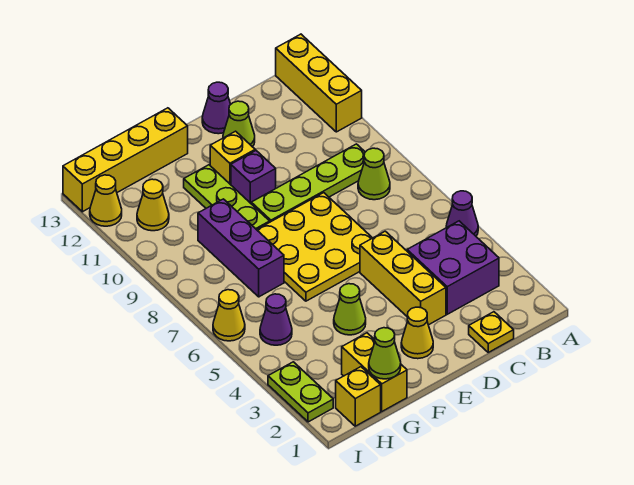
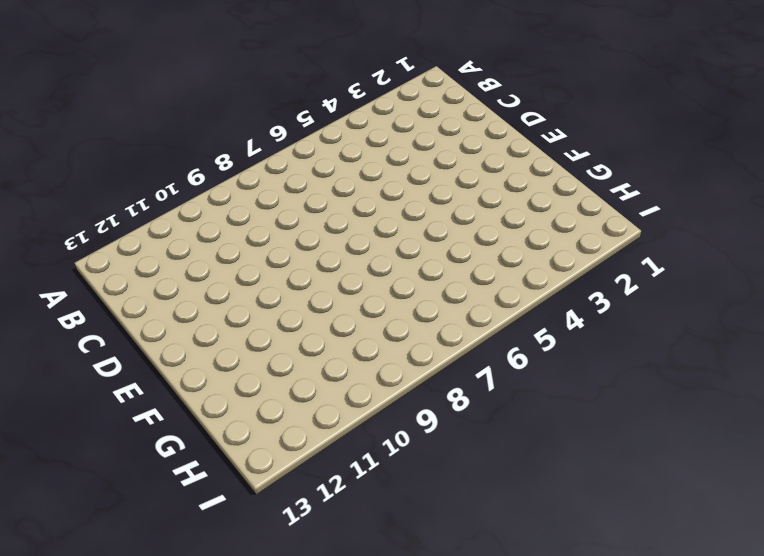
none -> purple cone A5 level 1
none -> yellow brick A11:A13 level 1
none -> purple brick B3:C4 level 1

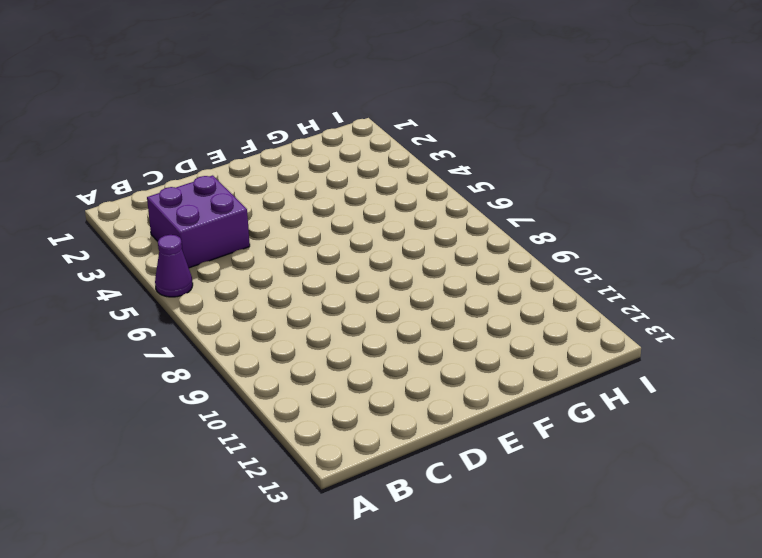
none -> yellow brick A11:A13 level 1
none -> lime cone B8 level 1
none -> lime plate B9:E9 level 1

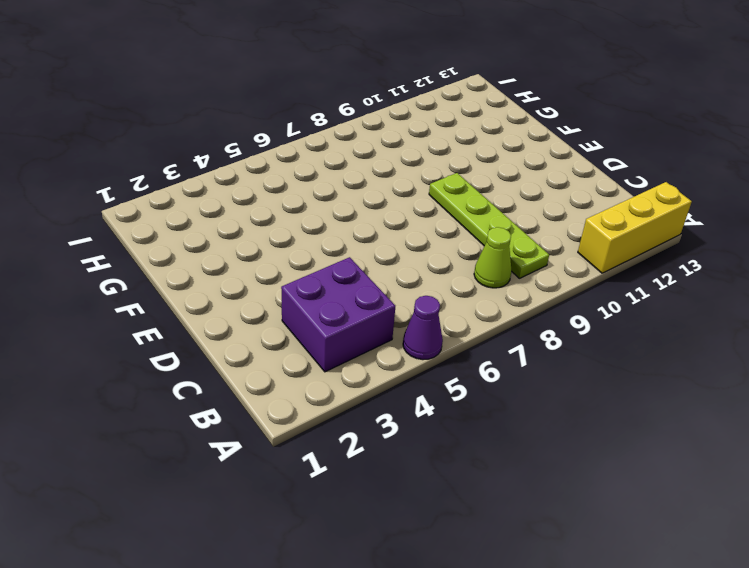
none -> yellow plate C1 level 1
none -> yellow brick D3:D5 level 1
none -> yellow plate D6:F8 level 1

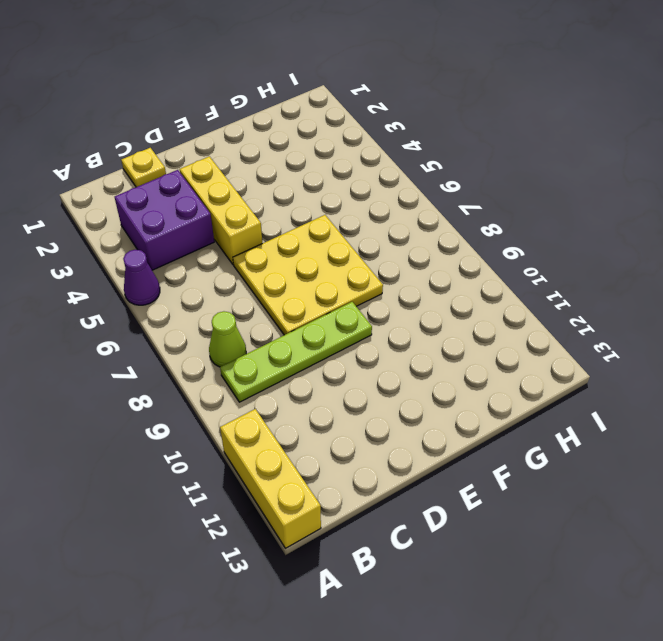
none -> lime cone D12 level 1
none -> purple cone D13 level 1
none -> yellow cone E2 level 1

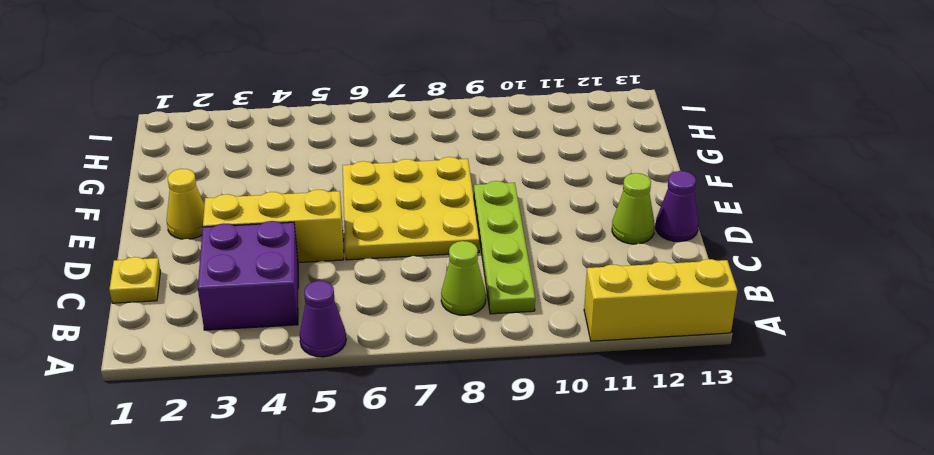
none -> purple brick E10 level 1
none -> yellow brick E11 level 1
none -> lime cone F4 level 1

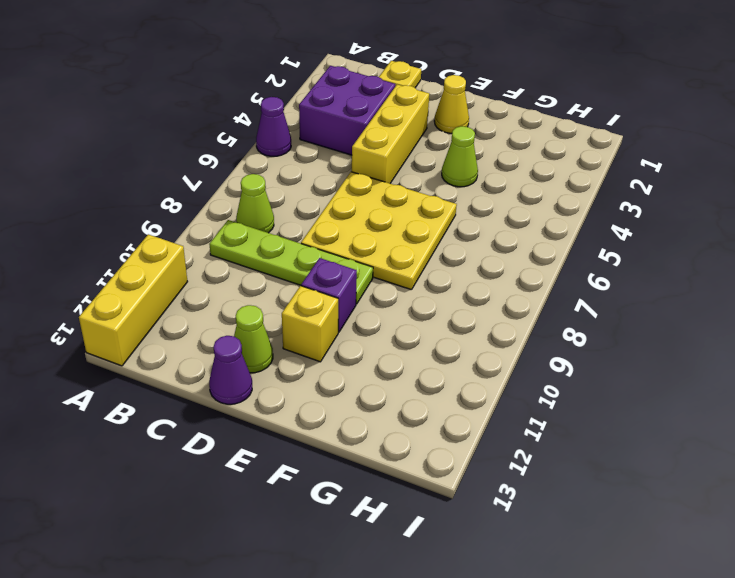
none -> lime plate F9:F11 level 1
none -> yellow brick F13:I13 level 1
none -> yellow brick G1:G2 level 1

